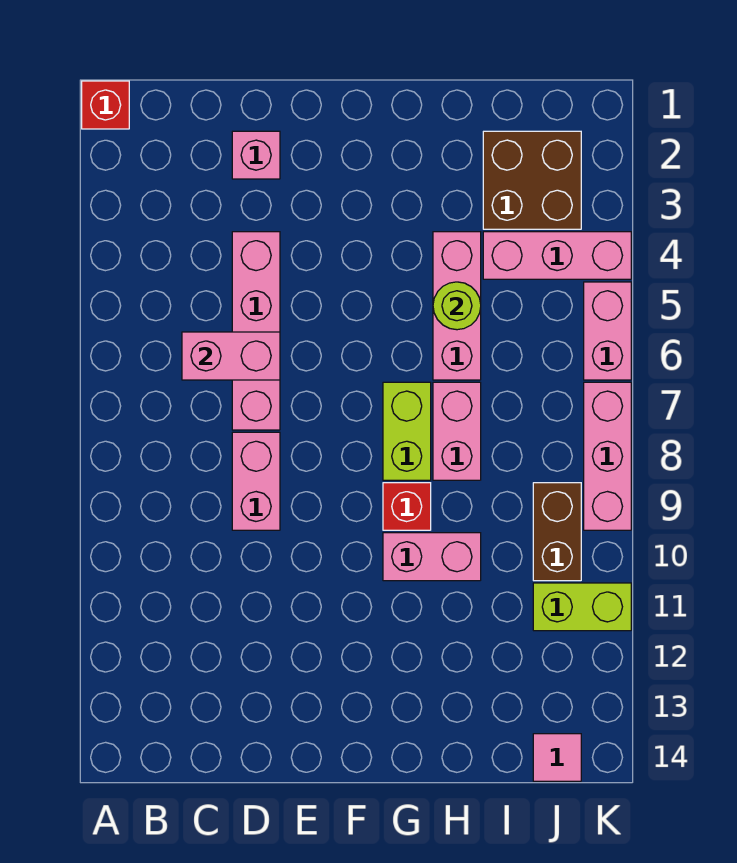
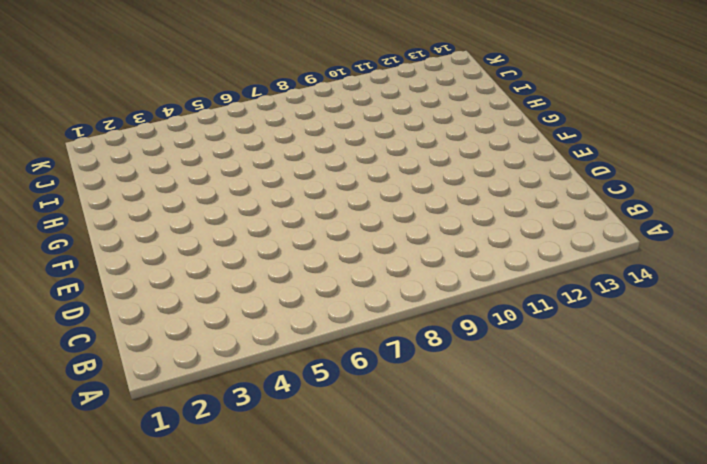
none -> red brick A1 level 1
none -> pink brick D2 level 1
none -> pink brick D4:D7 level 1

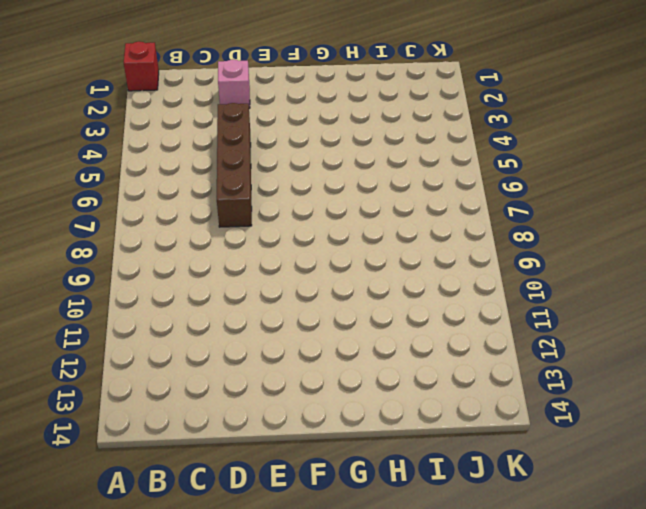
brown brick D4:D7 level 1 -> pink brick D4:D7 level 1
none -> pink brick D8:D9 level 1
none -> lime brick G7:G8 level 1
none -> red brick G9 level 1

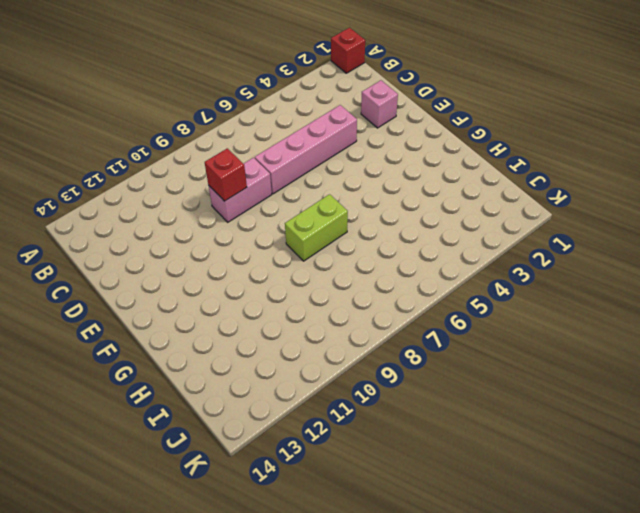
red brick D9 level 2 -> red brick G9 level 1
none -> pink brick G10:H10 level 1
none -> pink brick H4:H6 level 1
none -> pink brick H7:H8 level 1

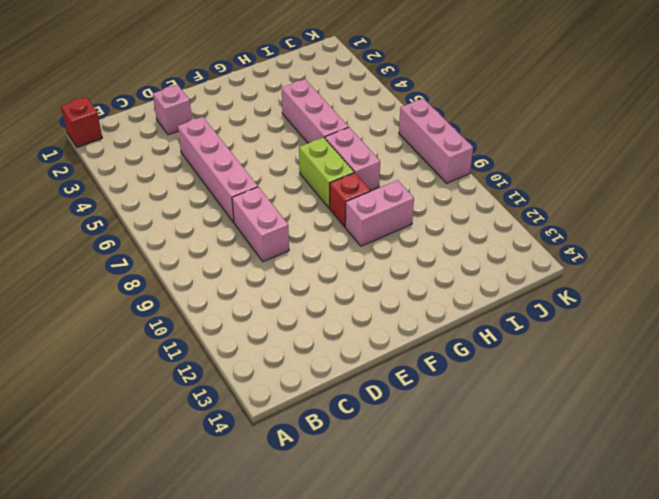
none -> brown brick I2:J3 level 1
none -> pink brick I4:K4 level 1
none -> brown brick J9:J10 level 1

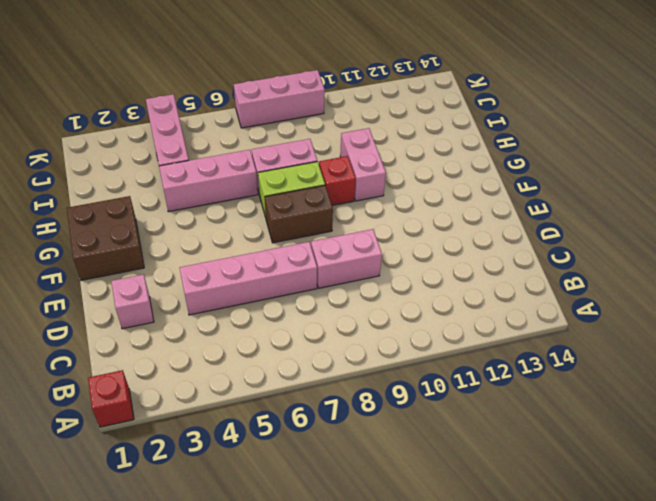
brown brick F1:G2 level 1 -> brown brick I2:J3 level 1
brown brick F7:F8 level 1 -> brown brick J9:J10 level 1
none -> lime brick J11:K11 level 1
none -> pink tile J14 level 1
none -> pink brick K5:K6 level 1

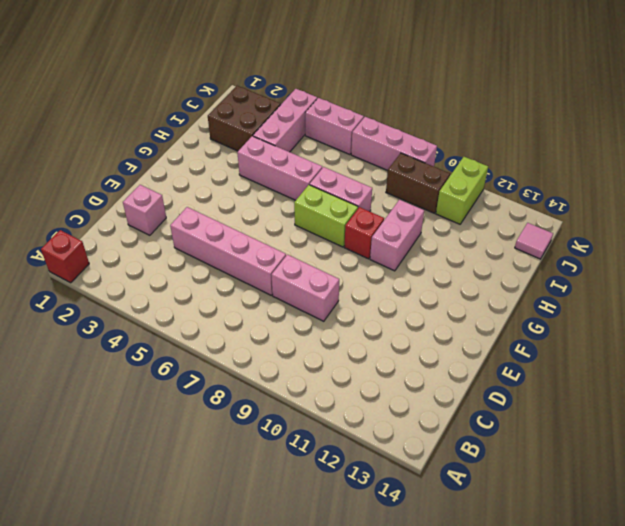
none -> pink brick C6:D6 level 2
none -> lime round brick H5 level 2

